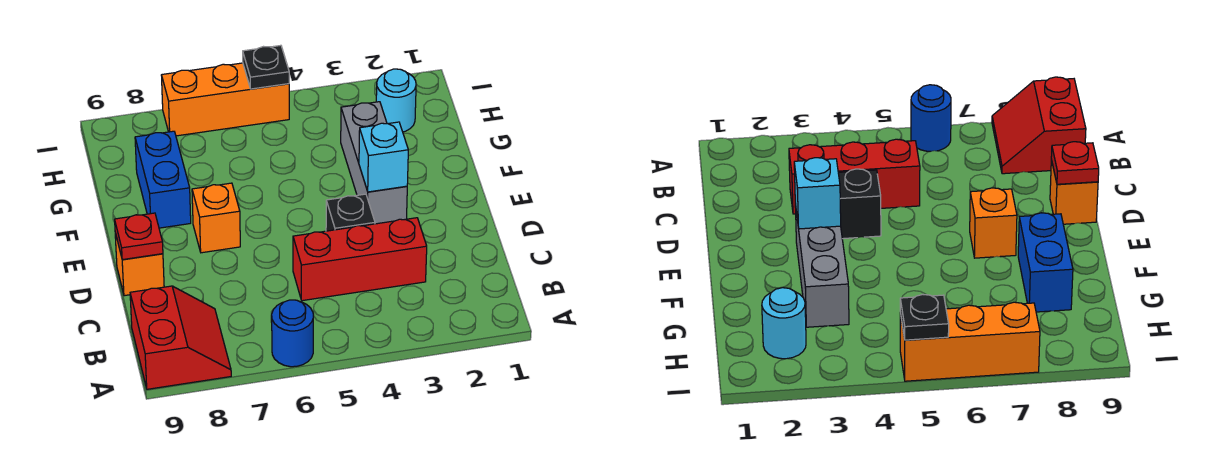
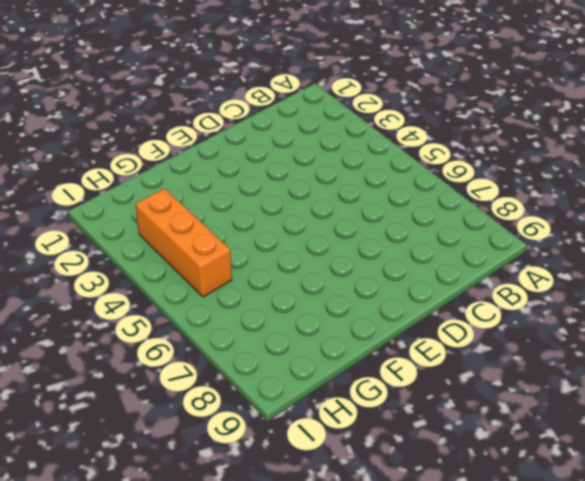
orange brick H3:H5 level 1 -> orange brick I5:I7 level 1
none -> blue round brick A6 level 1
none -> red slope A8:B9 level 1 top 9
none -> red brick C3:C5 level 1

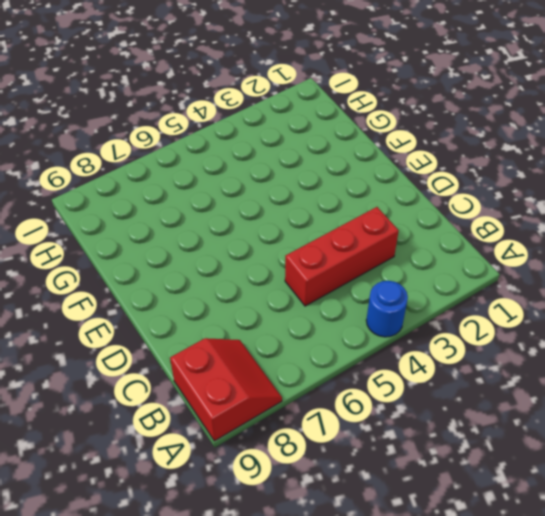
blue round brick A4 level 1 -> blue round brick A6 level 1
none -> black brick D4 level 1
none -> orange brick D9 level 1
none -> grey brick E3:G3 level 1

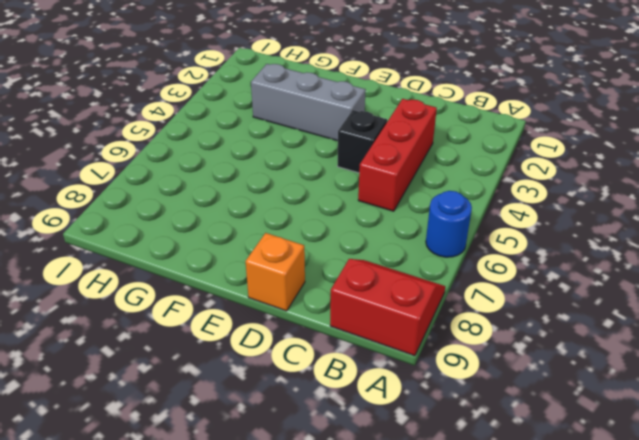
none -> orange brick E7 level 1
none -> blue brick F8:G8 level 1
none -> cyan round brick H2 level 1

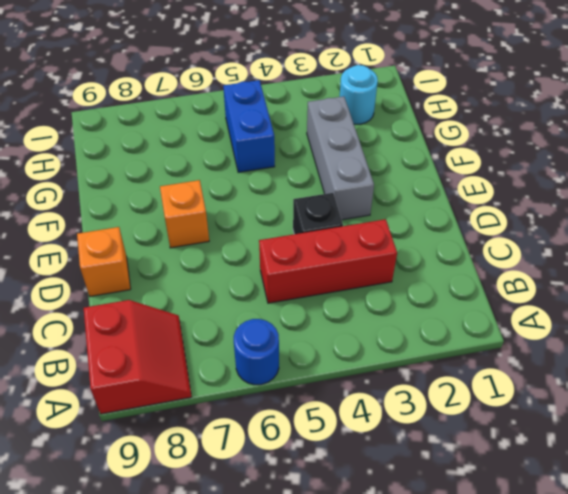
blue brick G5:H5 level 1 -> blue brick F8:G8 level 1
none -> orange brick I5:I7 level 1
none -> red plate D9 level 2
none -> cyan brick E3 level 2

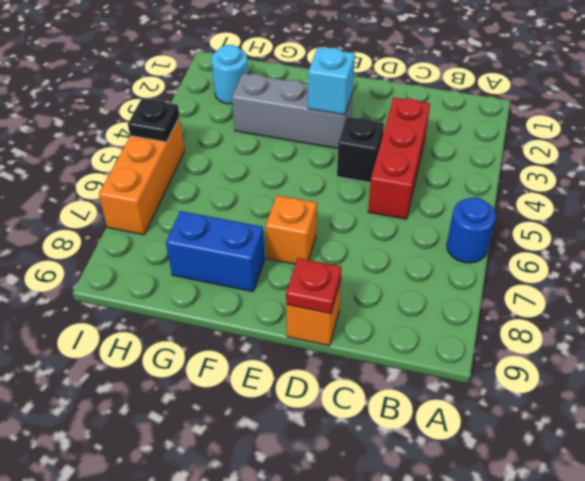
none -> red slope A8:B9 level 1 top 9

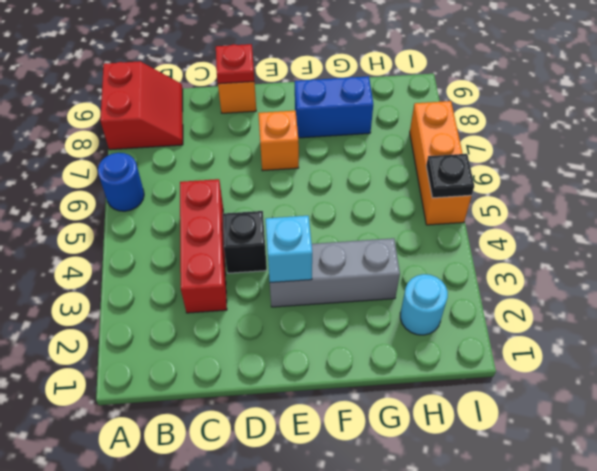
red slope A8:B9 level 1 top A -> red slope A8:B9 level 1 top 9

